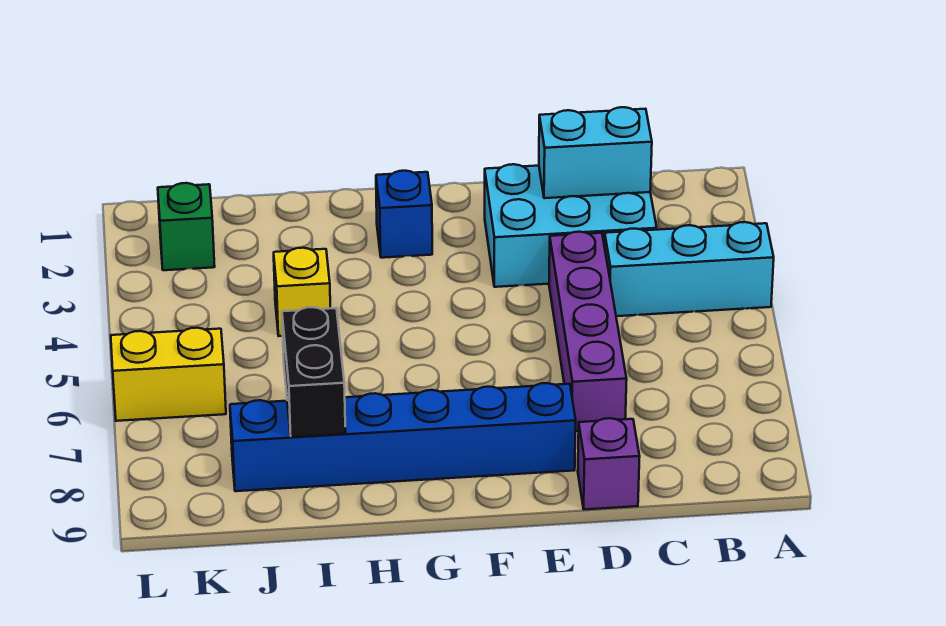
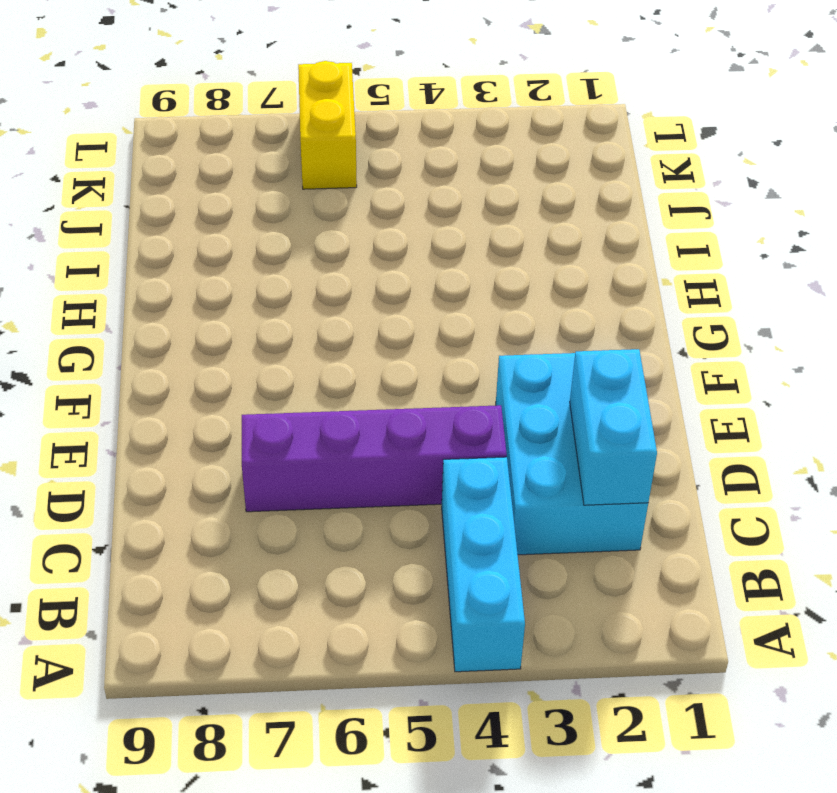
none -> purple brick D9 level 1
none -> blue brick E8:J8 level 1

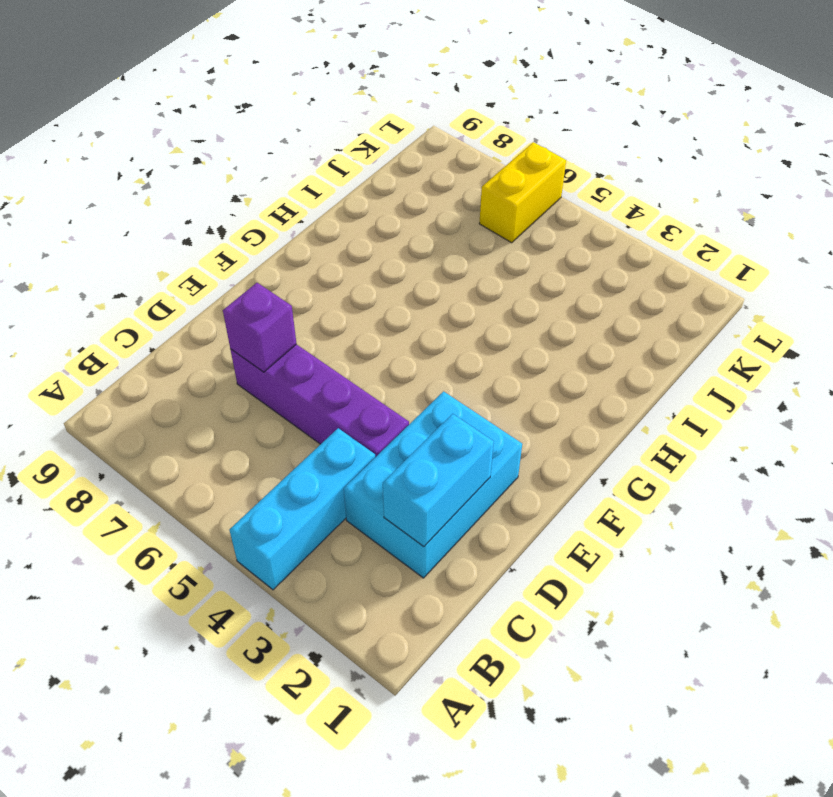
purple brick D7 level 2 -> purple brick D9 level 1
none -> blue brick E8:J8 level 1
none -> blue brick G2 level 1

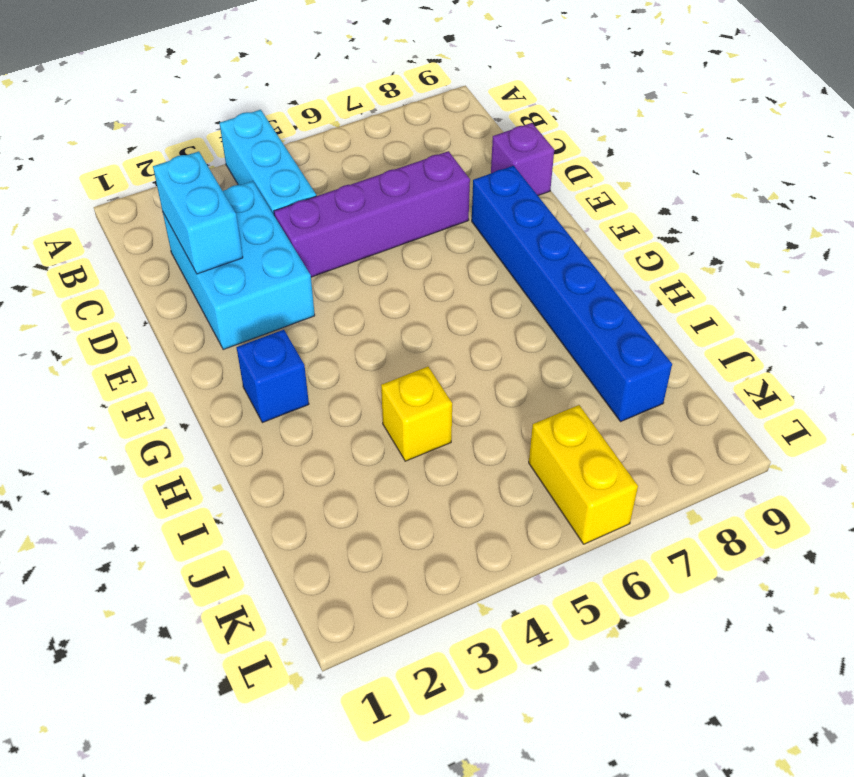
none -> green brick K2 level 1
none -> black brick I7:I8 level 2

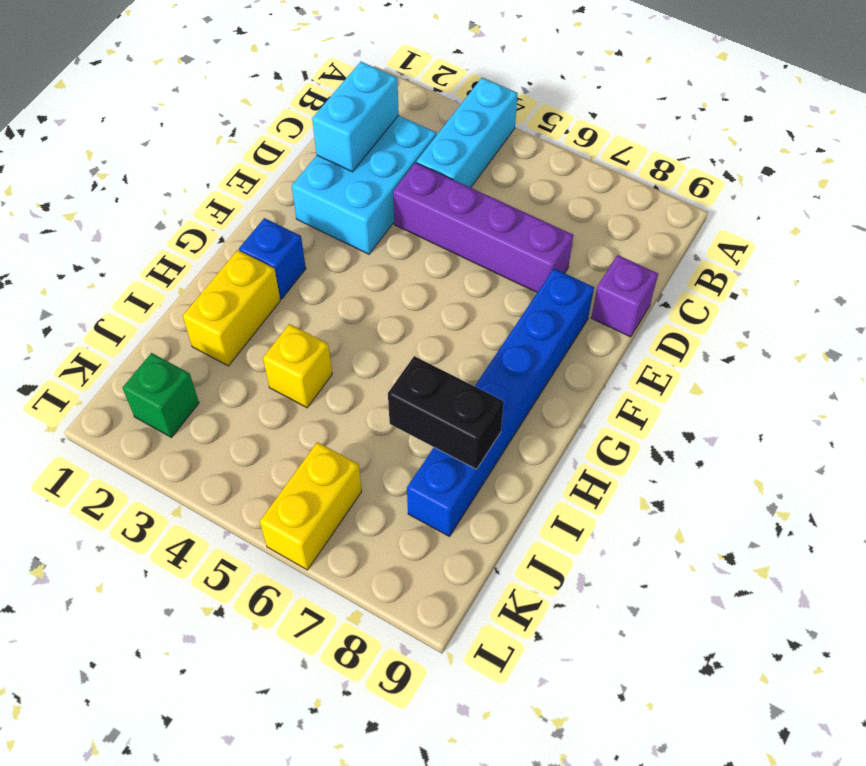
yellow brick H2:I2 level 1 -> none

